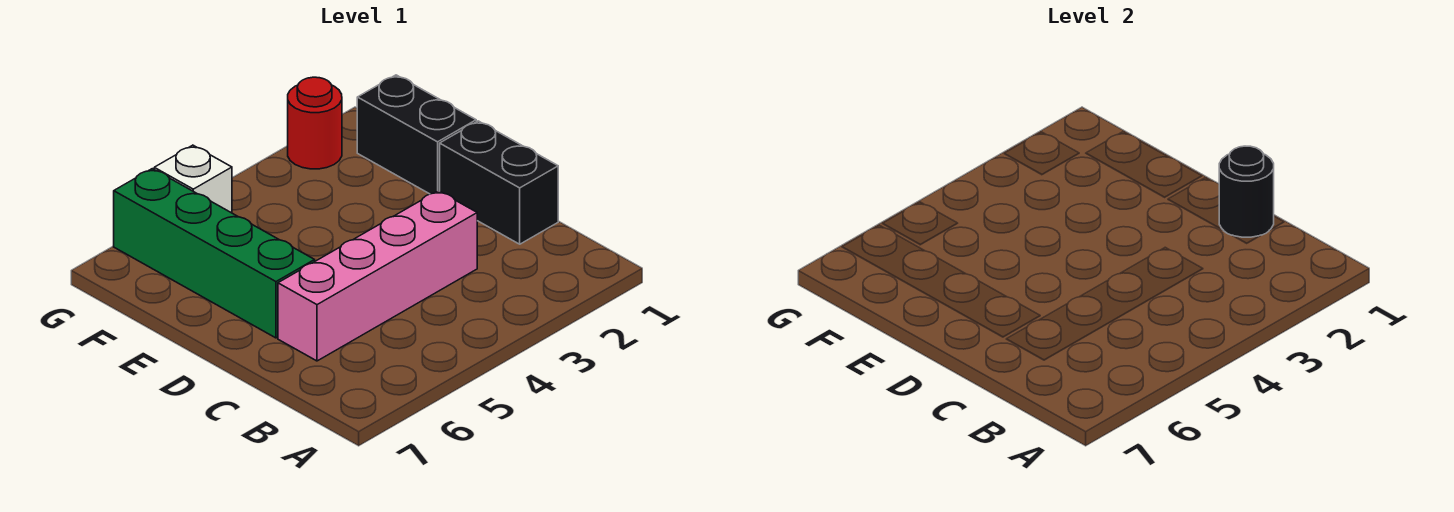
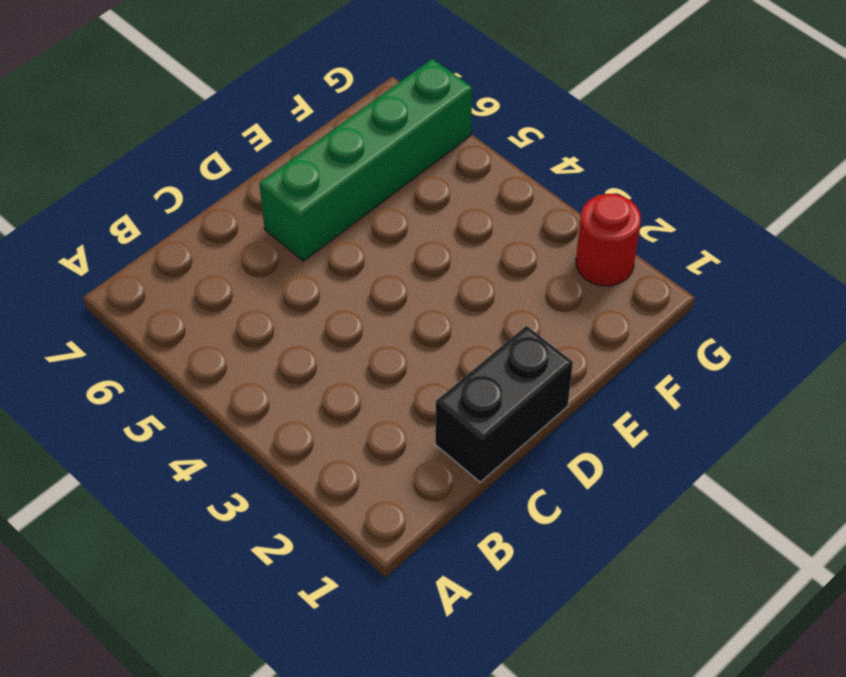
none -> pink brick C3:C6 level 1
none -> black brick E1:F1 level 1

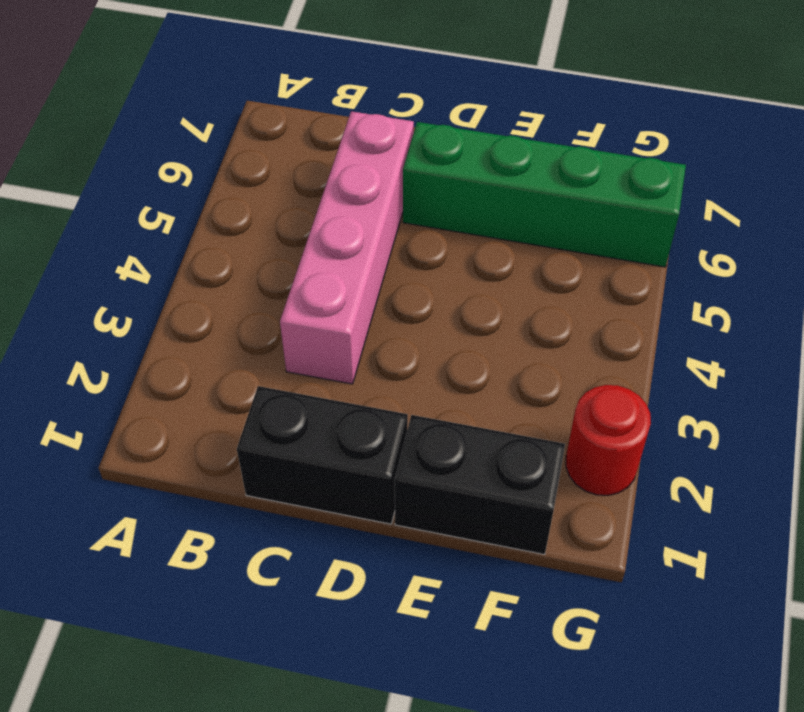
none -> white brick G5 level 1
none -> black round brick C1 level 2

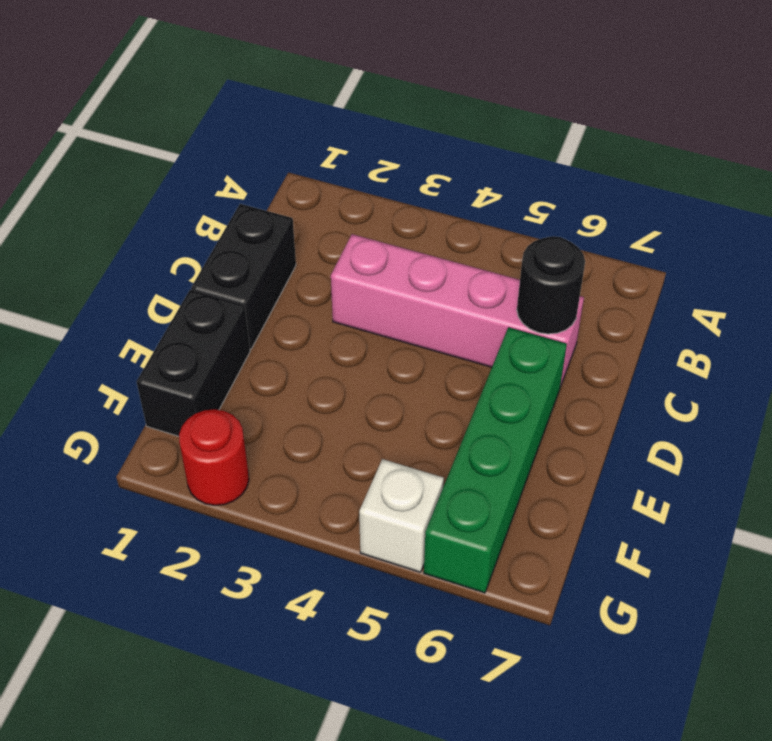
black round brick C6 level 2 -> black round brick C1 level 2

